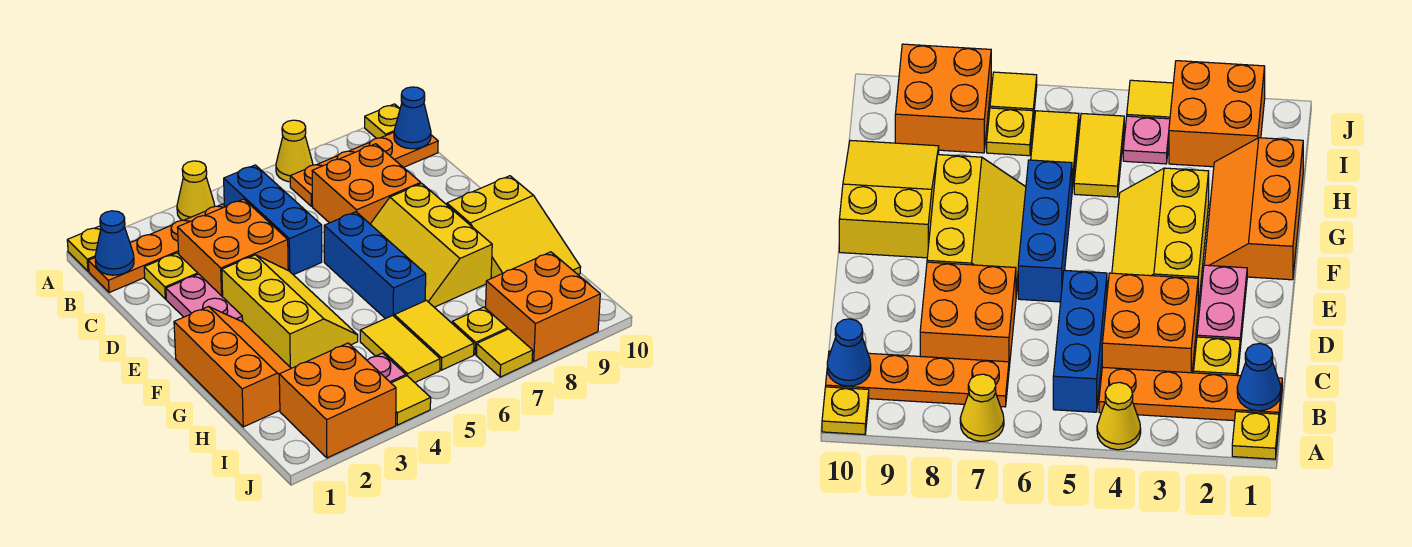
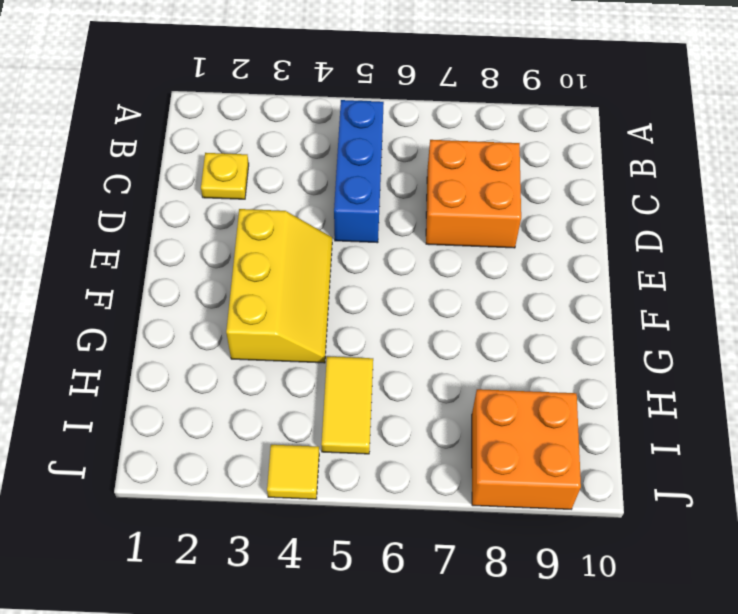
none -> yellow plate A1 level 1
none -> yellow cone A4 level 1
none -> yellow cone A7 level 1

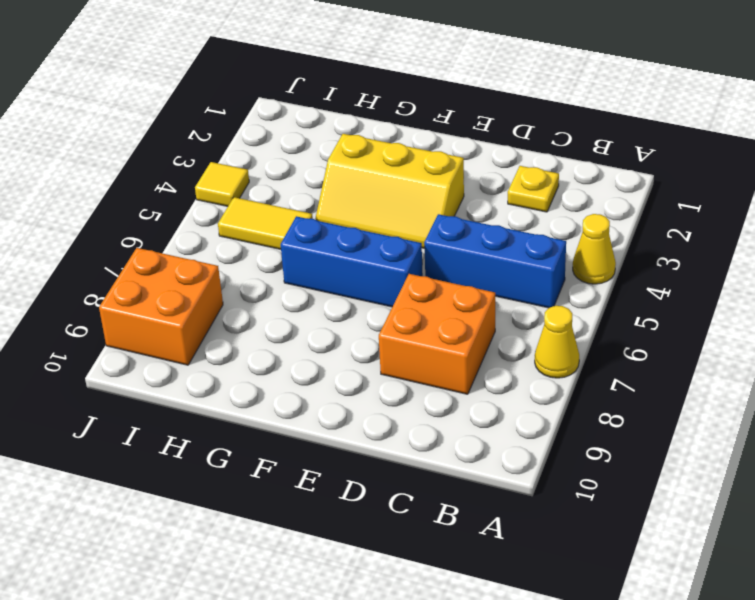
none -> yellow plate A1 level 1
none -> yellow plate A10 level 1
none -> orange plate B1:B4 level 1

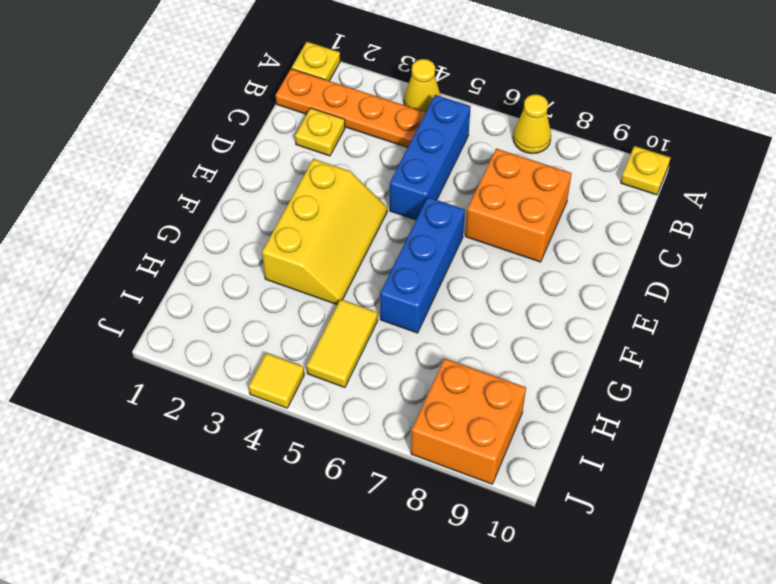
none -> orange plate B7:B10 level 1
none -> orange brick C3:D4 level 1
none -> pink plate D2:E2 level 1

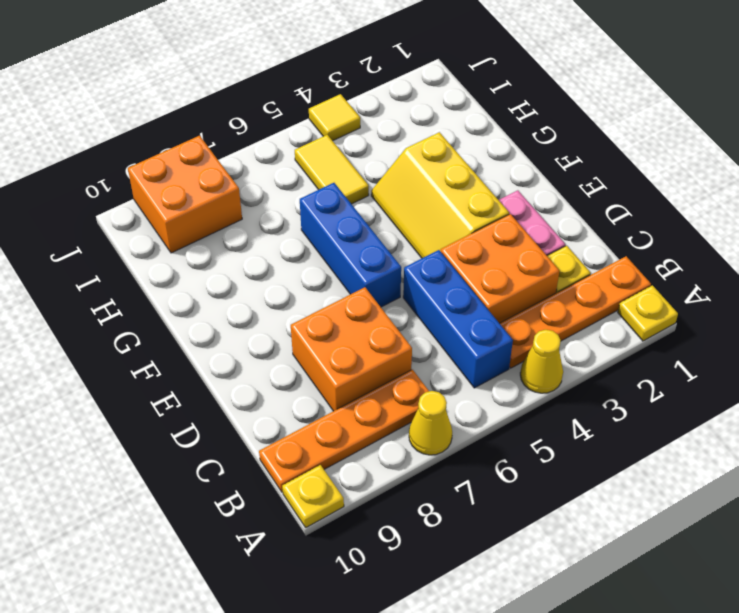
none -> yellow slope E7:G8 level 1 top 8
none -> orange slope F1:H2 level 1 top 1
none -> yellow slope F9:H10 level 1 top F

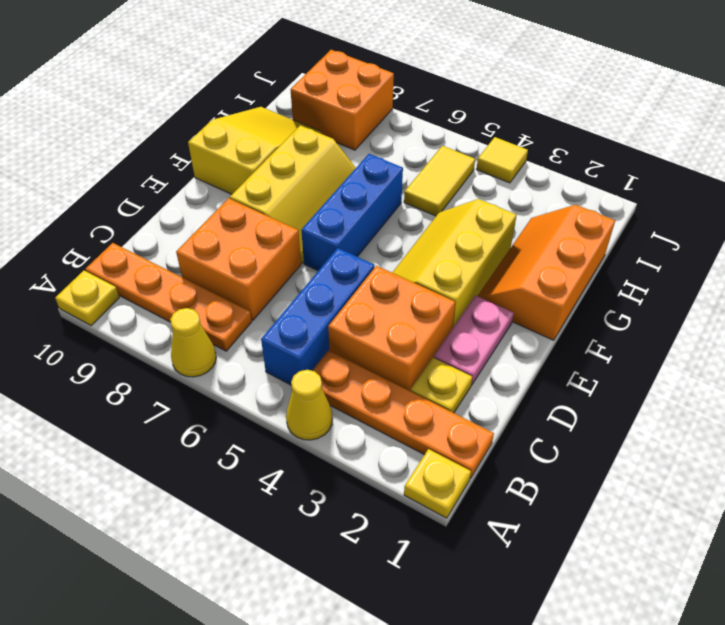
none -> yellow tile H6:I6 level 1
none -> orange brick I2:J3 level 1
none -> pink plate I4 level 1

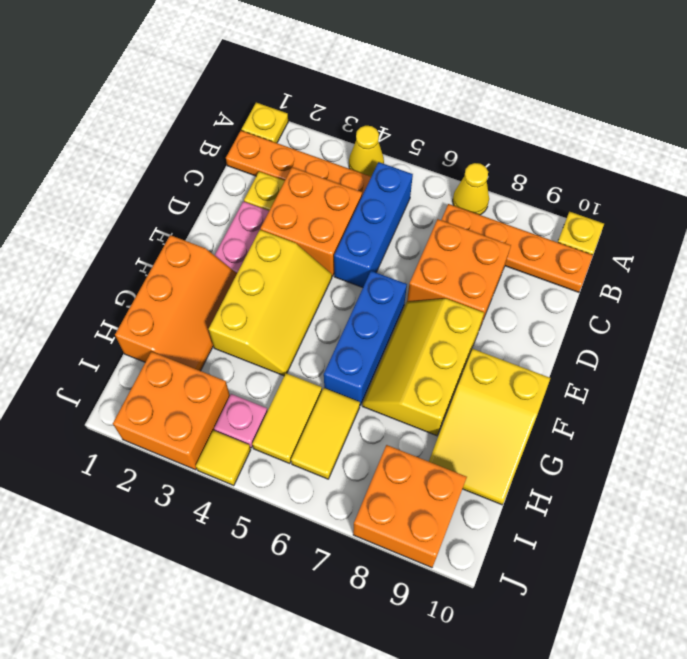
none -> yellow plate I7 level 1
none -> yellow tile J7 level 1
none -> blue cone B1 level 2

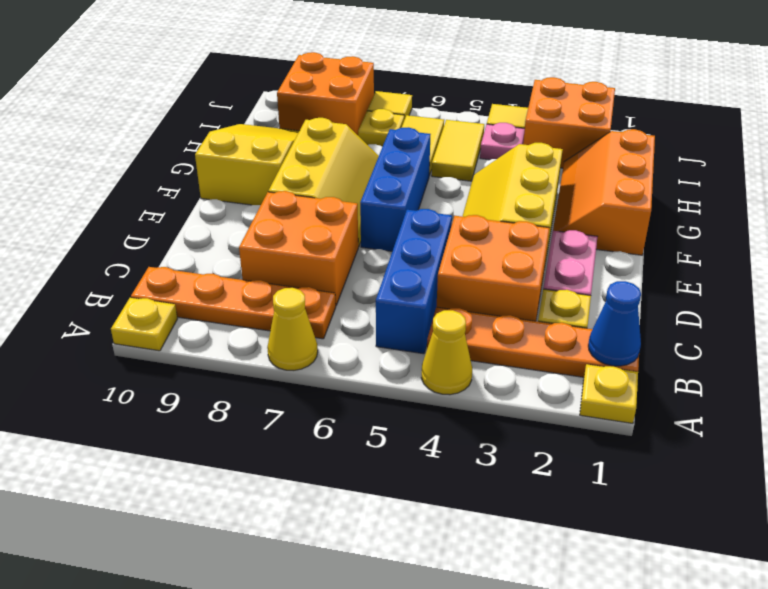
none -> blue cone B10 level 2

